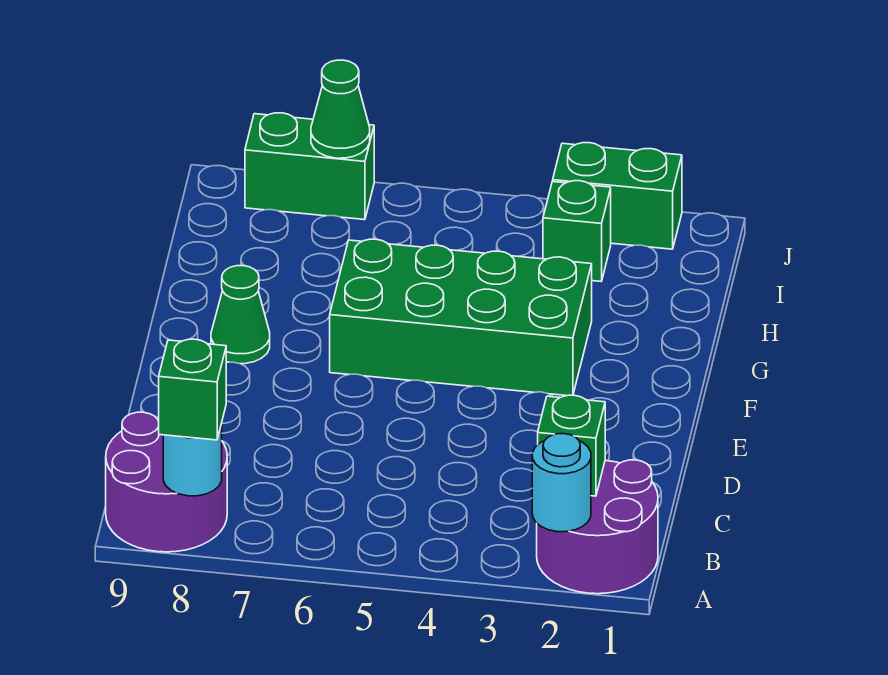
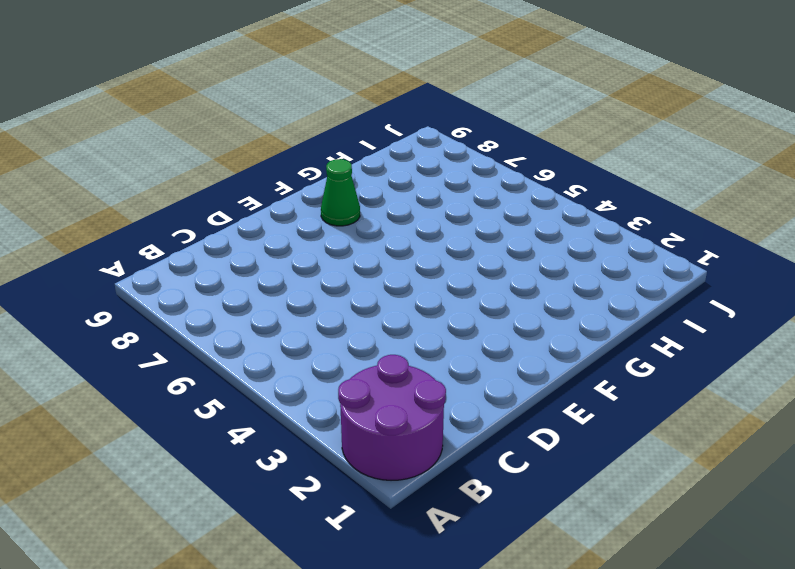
none -> purple round brick A8:B9 level 1
none -> green brick F3:G6 level 1
none -> green brick I3 level 1

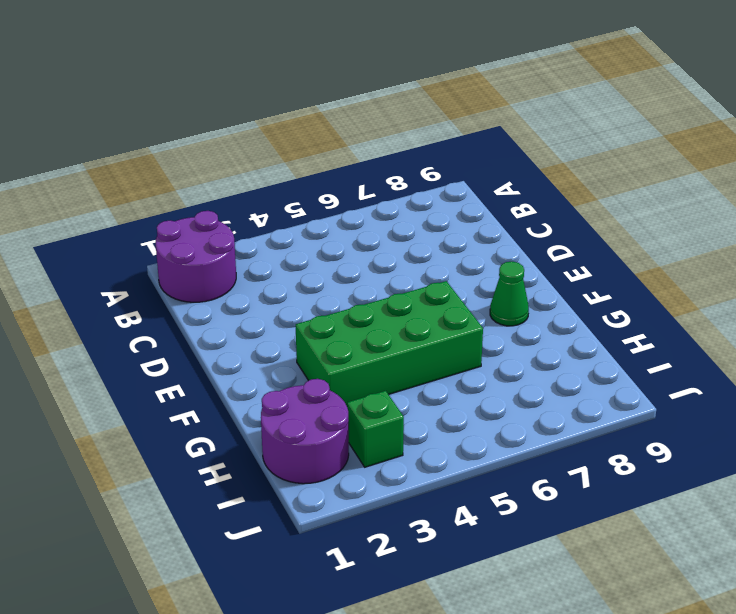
purple round brick H1:I2 level 1 -> purple round brick A8:B9 level 1
none -> green brick J2:J3 level 1
none -> green brick J7:J8 level 1
none -> cyan round brick A2 level 2

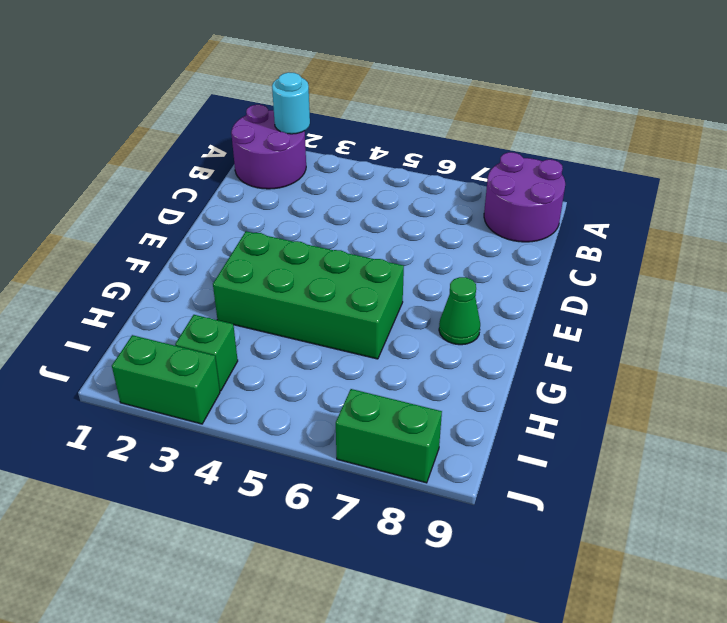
none -> cyan round brick A8 level 2
none -> green brick B2 level 2
none -> green cone J7 level 2

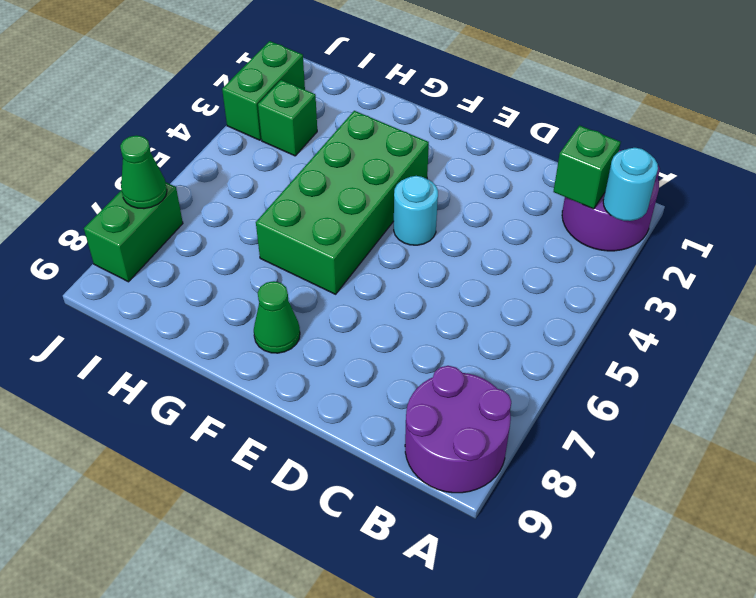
cyan round brick E4 level 1 -> cyan round brick A8 level 2
none -> green brick A8 level 3

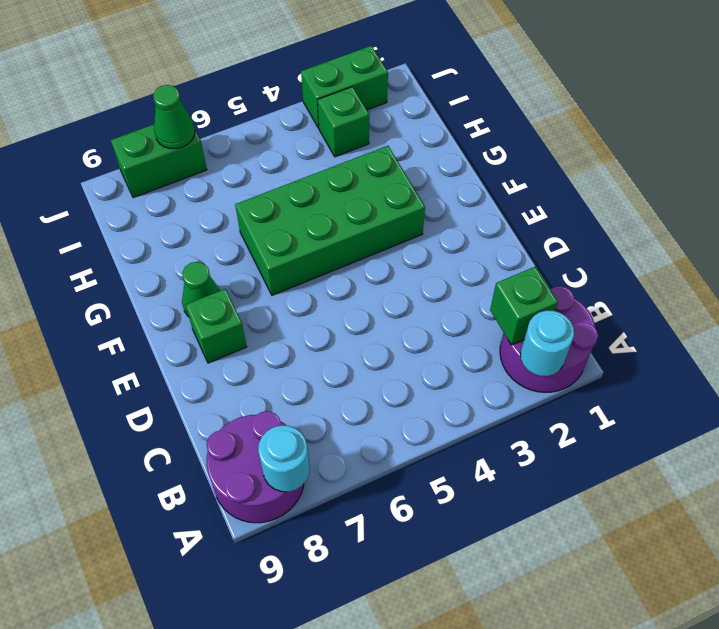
green brick E8 level 1 -> green brick A8 level 3

